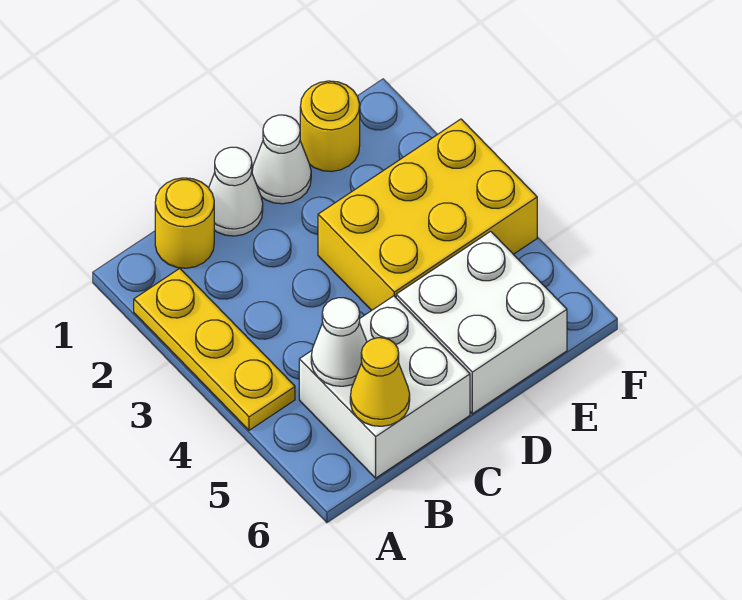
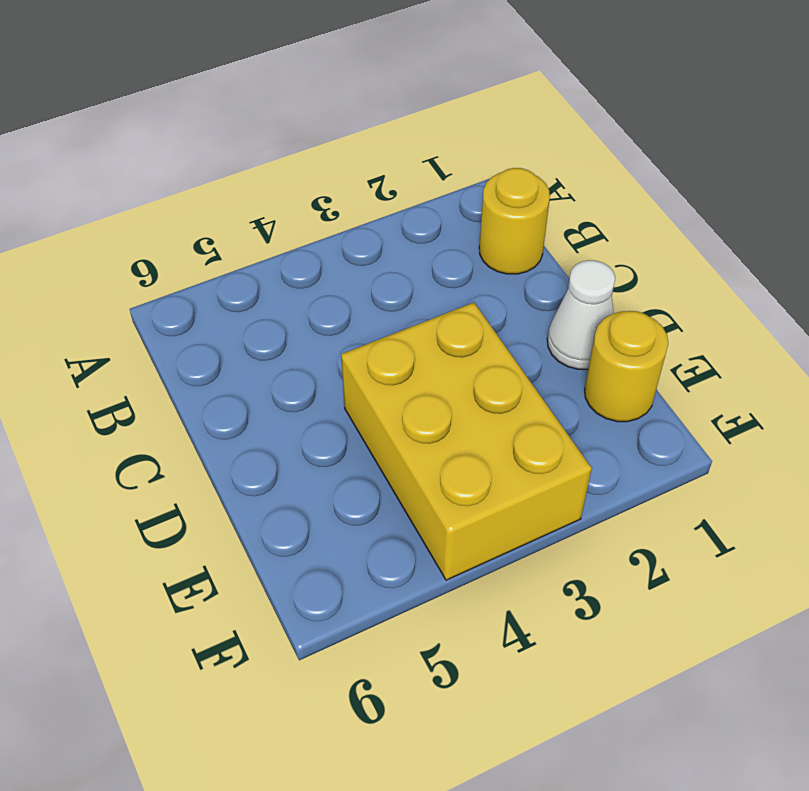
none -> yellow plate A2:A4 level 1
none -> white brick B5:C6 level 1

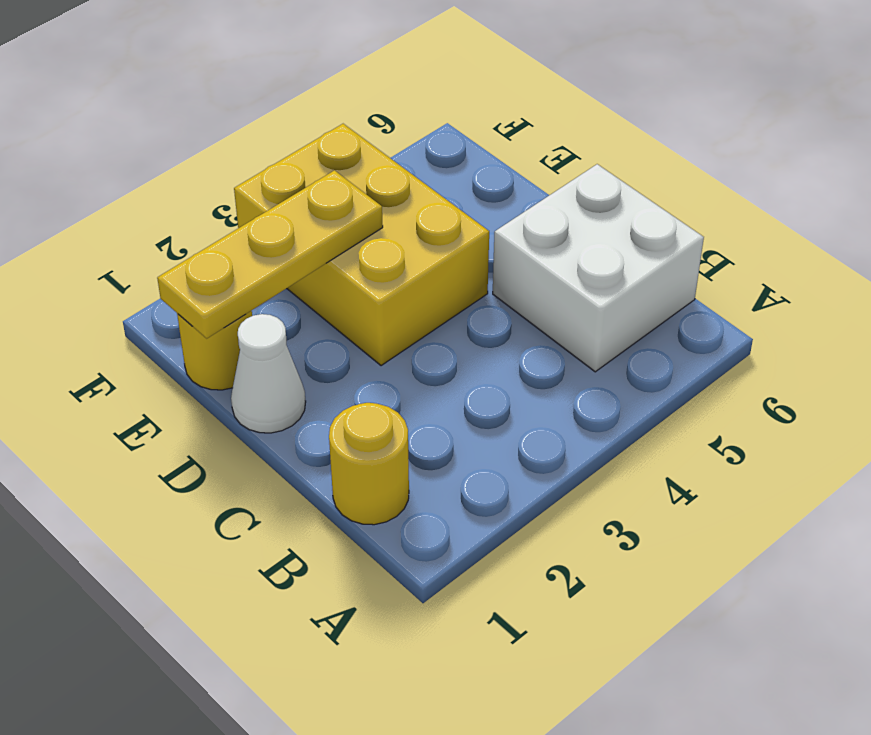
yellow plate E1:E3 level 2 -> yellow plate A2:A4 level 1
none -> white cone C1 level 1
none -> white brick D5:E6 level 1

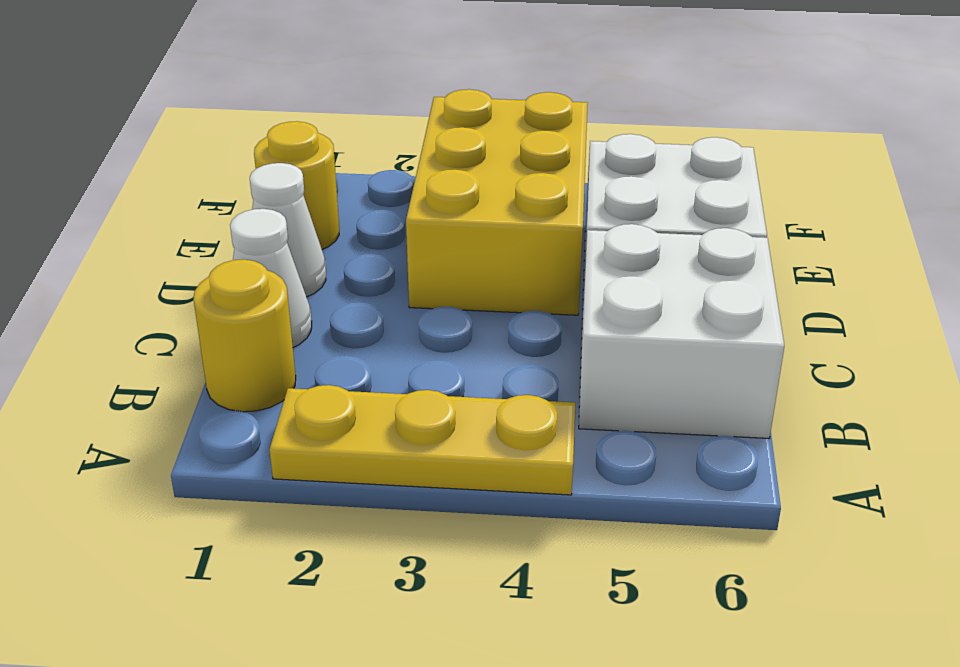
none -> white cone B5 level 2
none -> yellow cone B6 level 2

